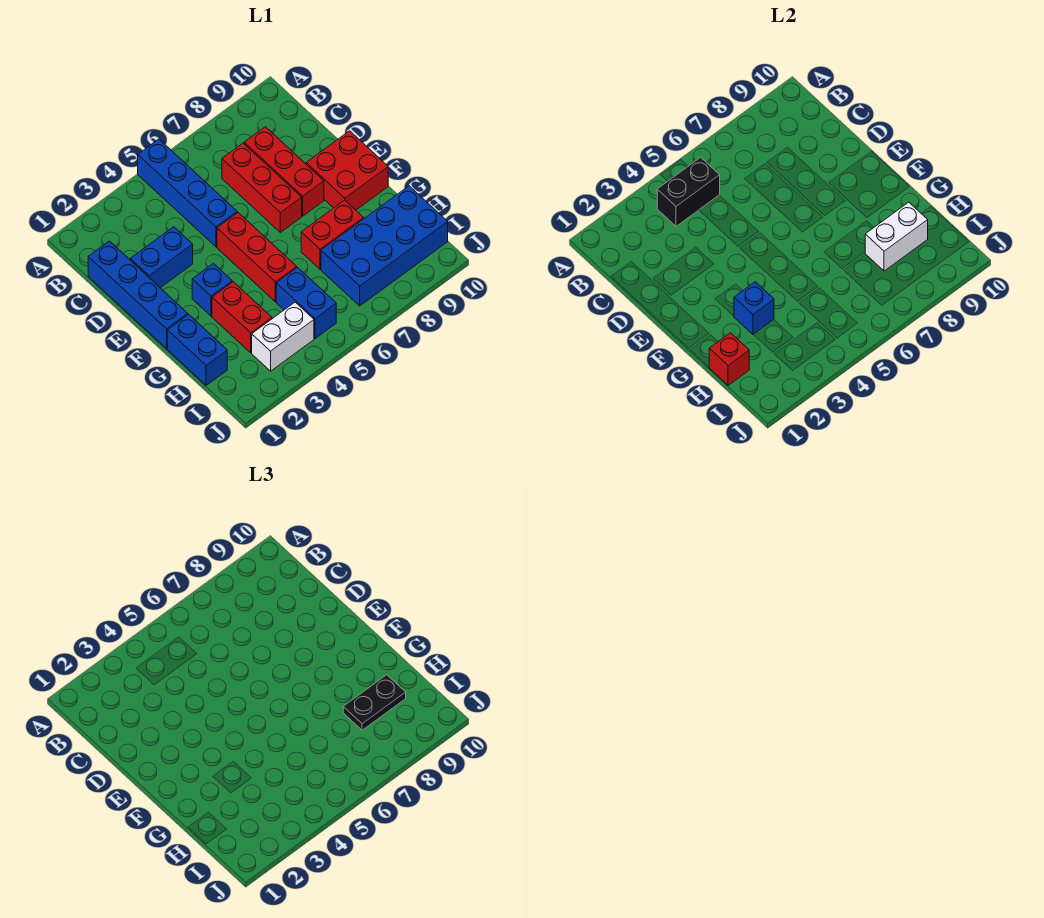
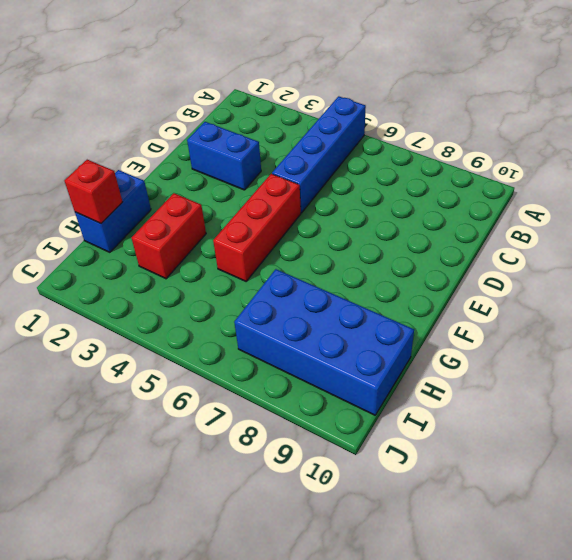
none -> blue brick C1:F1 level 1
none -> red brick C7:E7 level 1
none -> red brick C8:E8 level 1

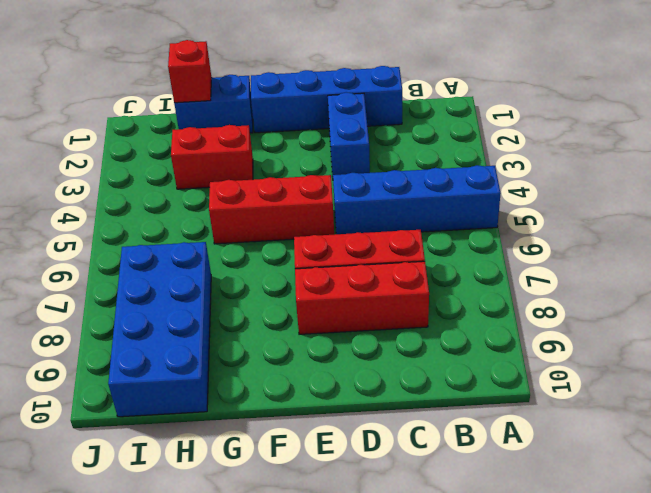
none -> red brick E9:F10 level 1
none -> blue brick F3 level 1
none -> red brick G7:G8 level 1

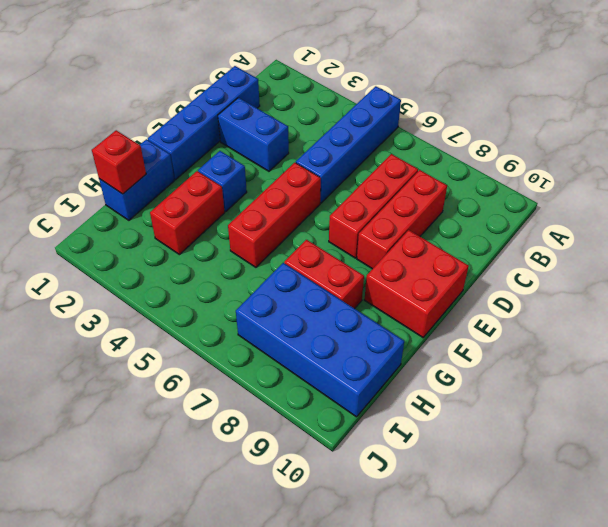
none -> blue brick H5:I5 level 1
none -> white brick I3:I4 level 1
none -> black brick B4:B5 level 2

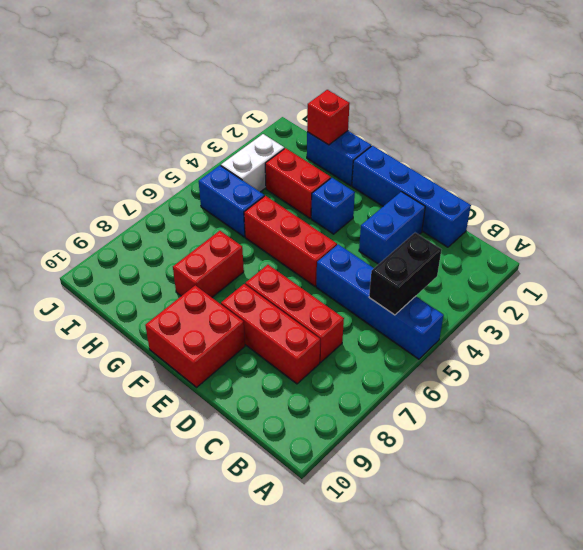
none -> blue brick H7:I10 level 1
none -> blue brick G3 level 2
none -> white brick H8:H9 level 2

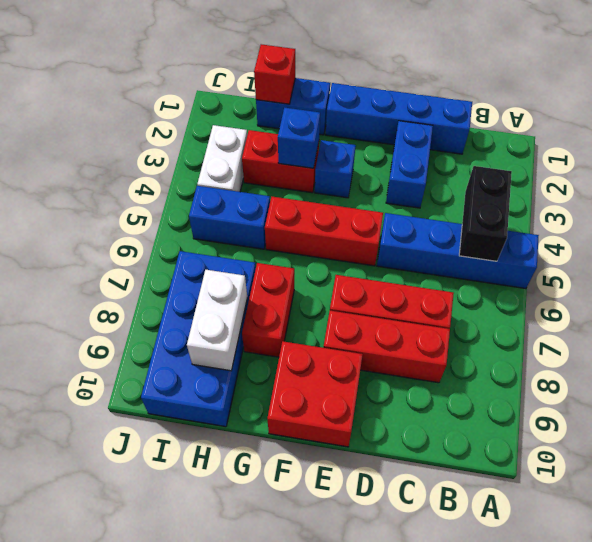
none -> black plate H8:H9 level 3

